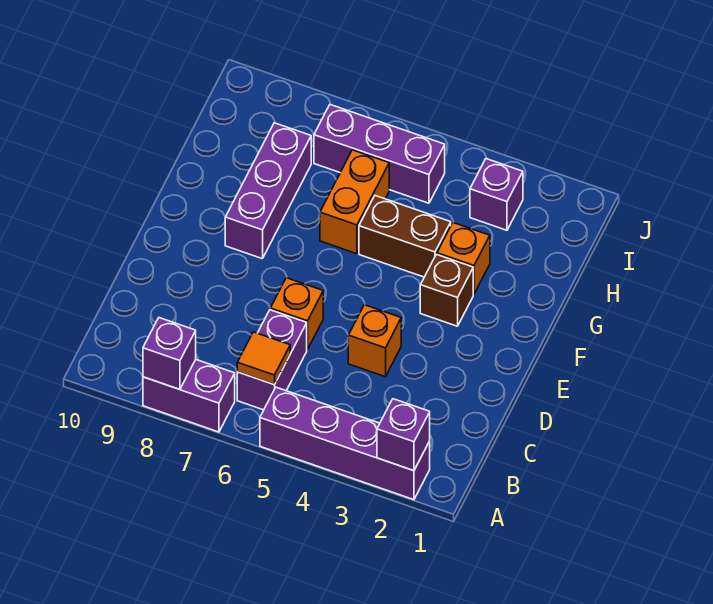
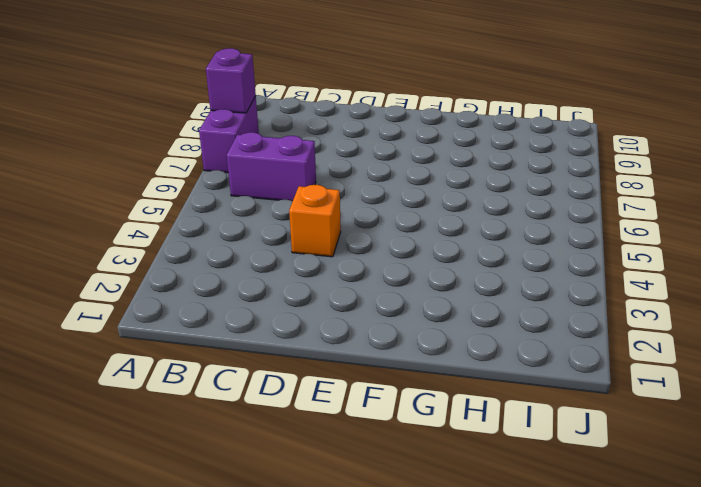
none -> purple brick A2:A5 level 1
none -> orange brick D6 level 1
none -> brown brick F3 level 1

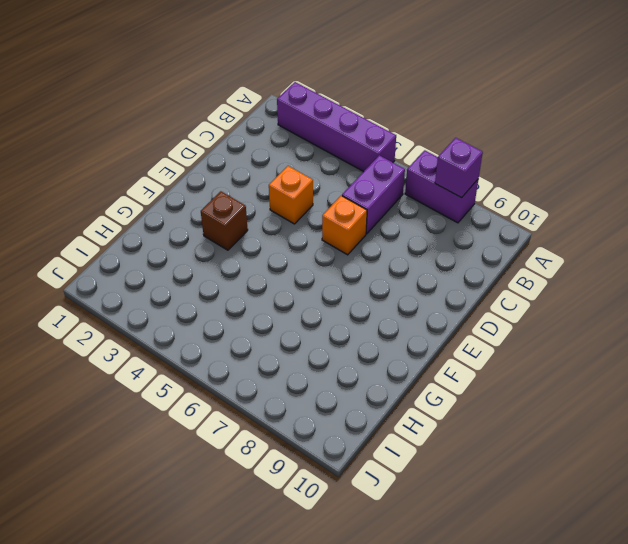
none -> purple brick F8:H8 level 1
none -> orange brick G3 level 1
none -> brown brick G4:G5 level 1

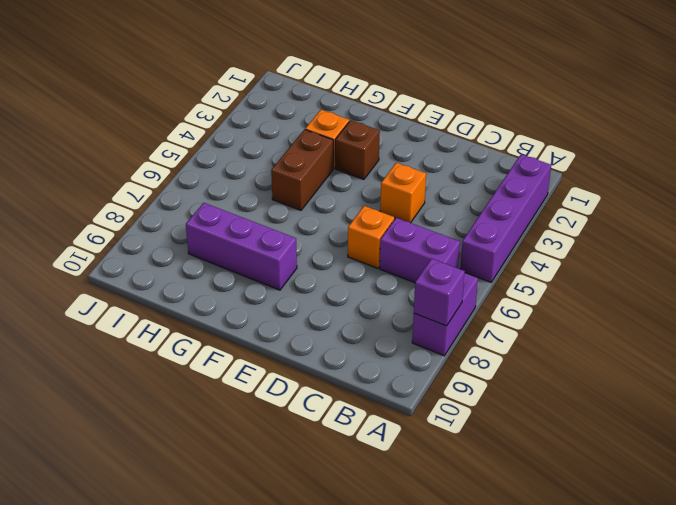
none -> orange brick G6:H6 level 1
none -> purple brick I3 level 1
none -> purple brick I5:I7 level 1

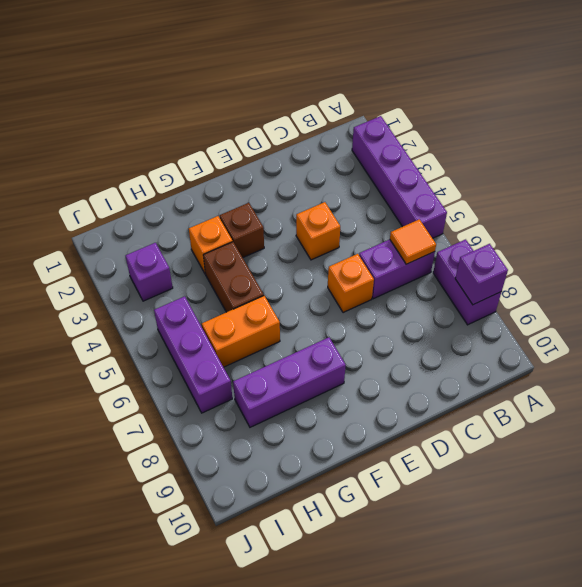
none -> purple brick A2 level 2

